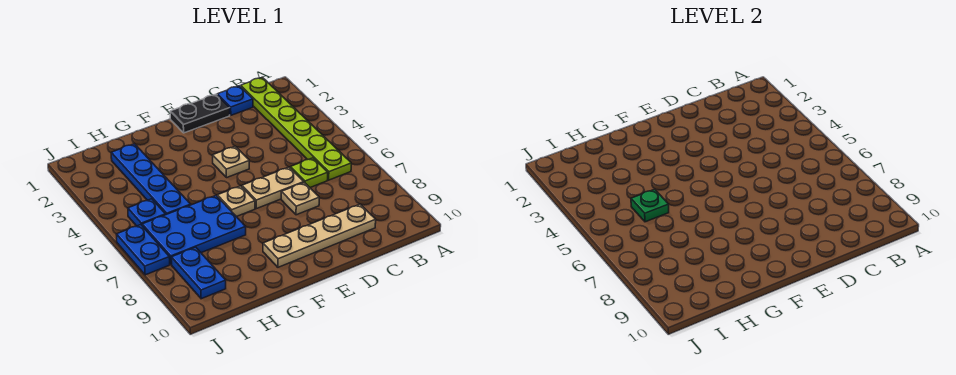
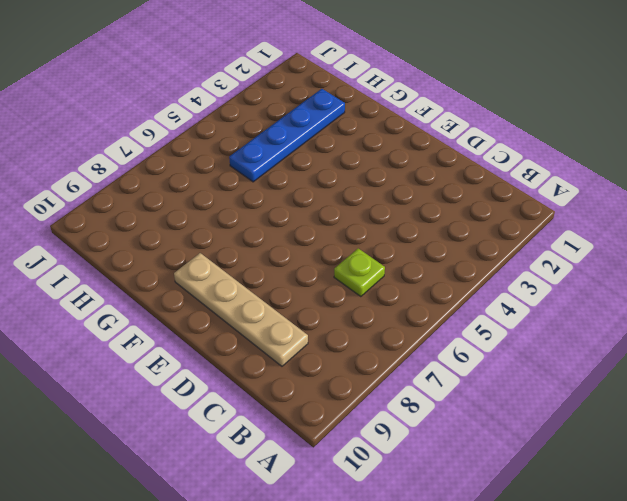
none -> lime plate B1:B6 level 1
none -> blue plate C1 level 1
none -> black plate D1:E1 level 1

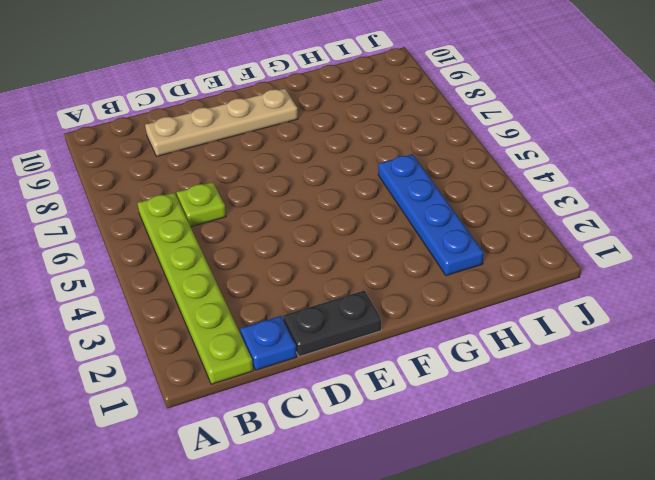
none -> tan plate D6:E6 level 1
none -> tan plate D7 level 1
none -> tan plate E4 level 1

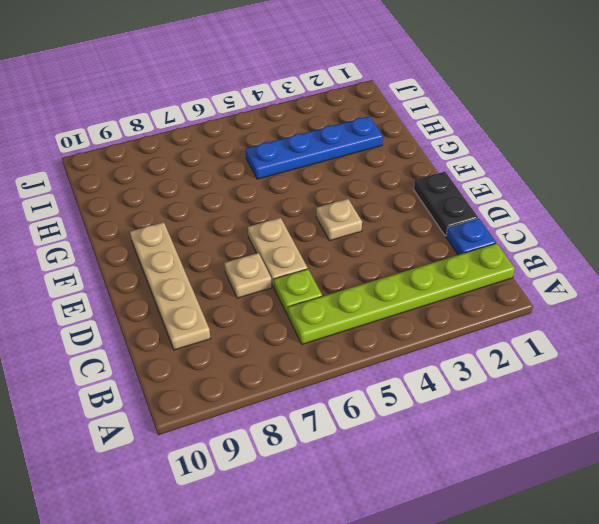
none -> tan plate F6 level 1
none -> blue plate G6:I7 level 1
none -> blue plate I5 level 1

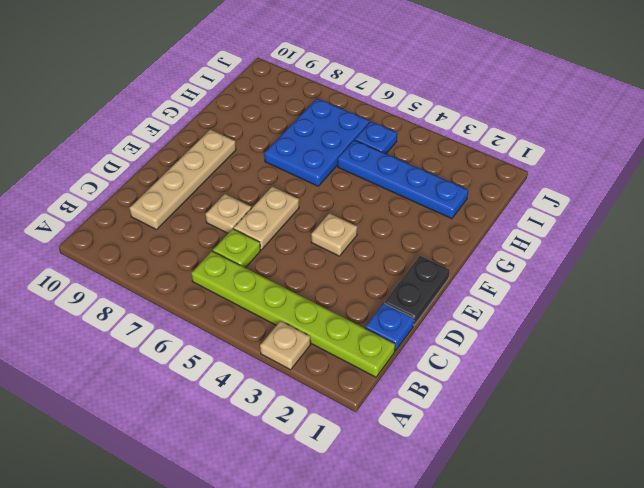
tan plate A3 level 1 -> tan plate F6 level 1
none -> blue plate I8:I9 level 1
none -> blue plate J6:J7 level 1
none -> green plate H5 level 2

